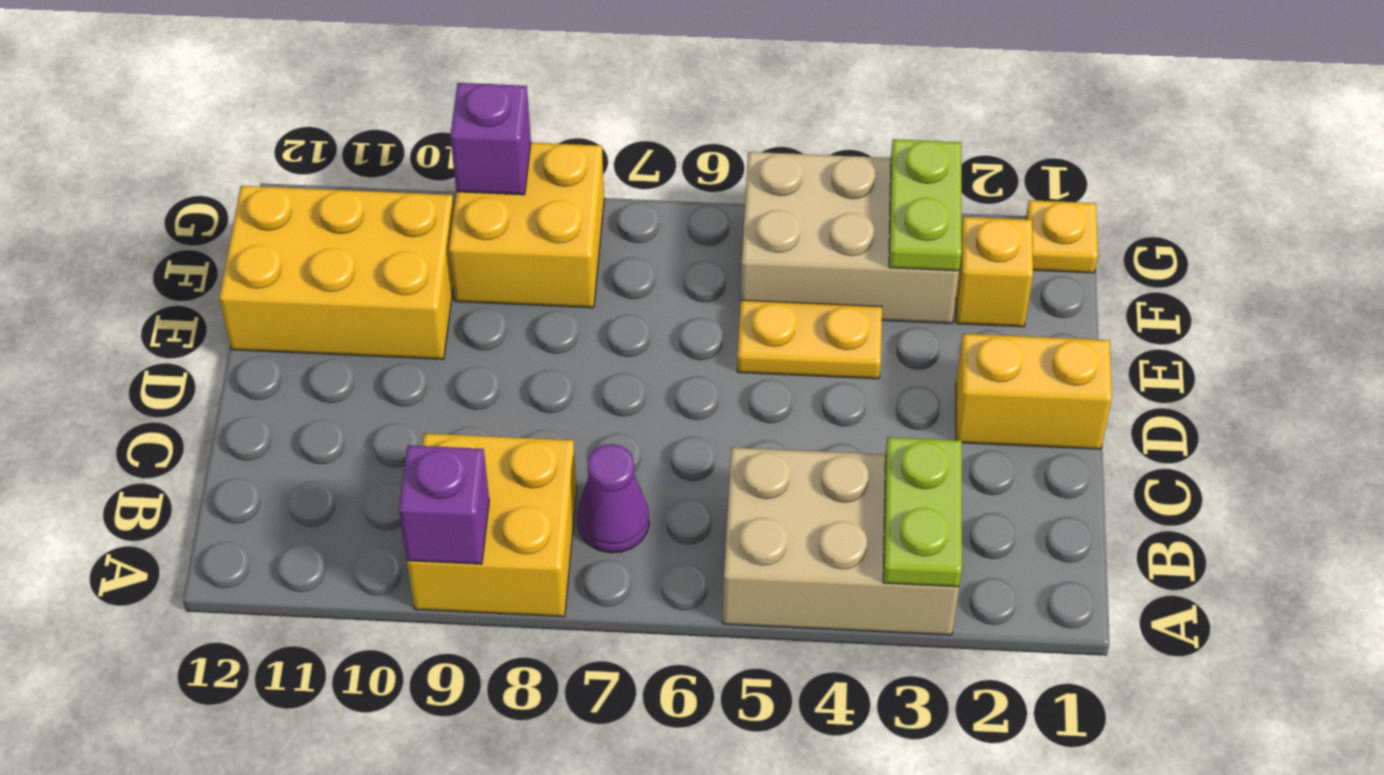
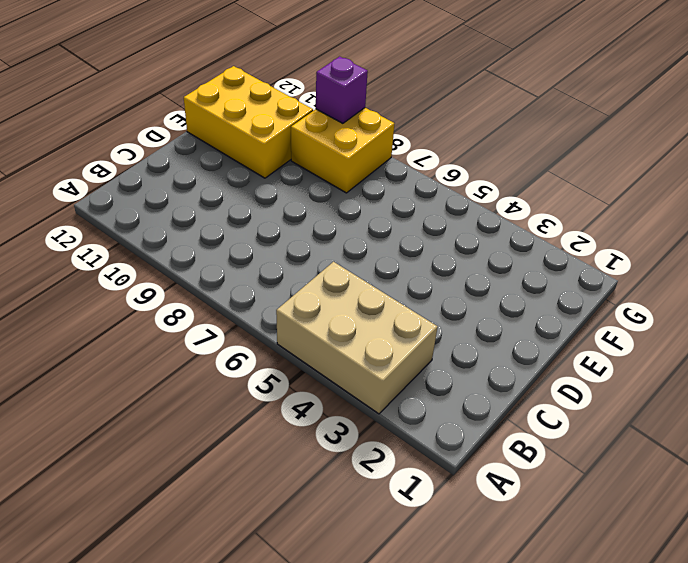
none -> yellow brick A8:B9 level 1
none -> purple cone B7 level 1
none -> yellow brick D1:D2 level 1

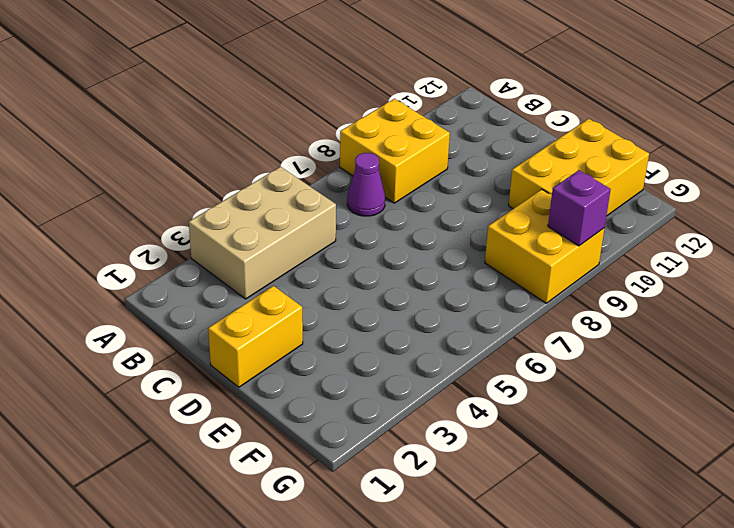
none -> yellow plate E4:E5 level 1
none -> yellow brick F2 level 1
none -> tan brick F3:G5 level 1

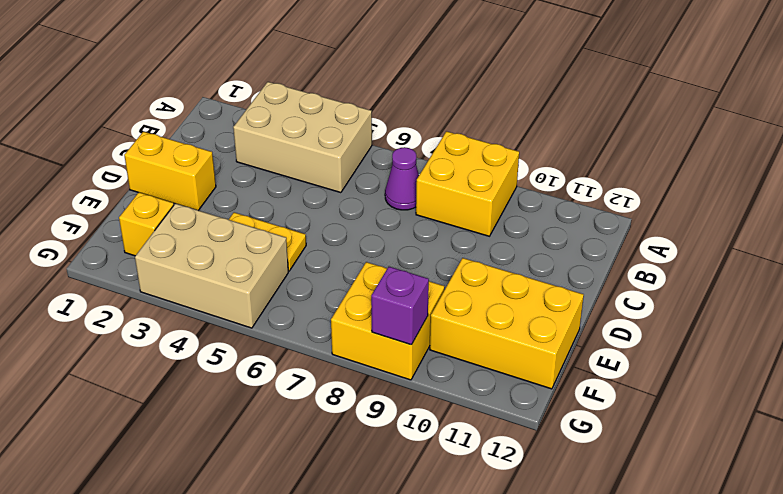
none -> yellow plate G1 level 1
none -> lime plate A3:B3 level 2
none -> purple brick A9 level 2

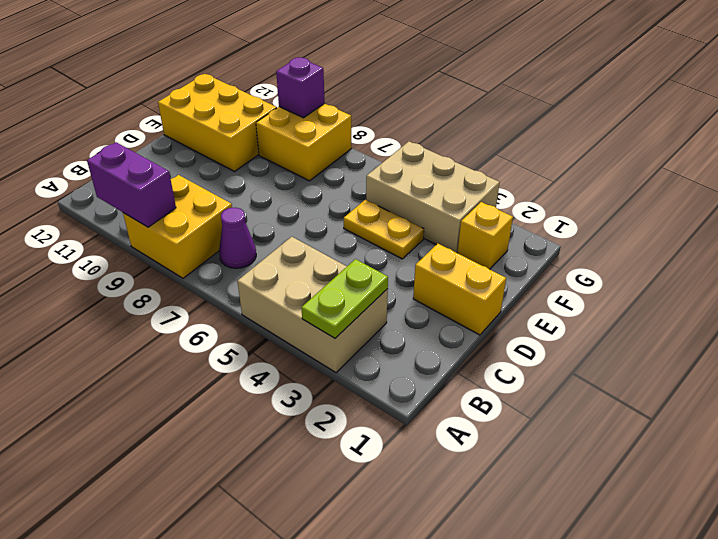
purple brick A9:A10 level 2 -> purple brick A9 level 2
none -> yellow plate G1 level 1
none -> lime plate F3:G3 level 2

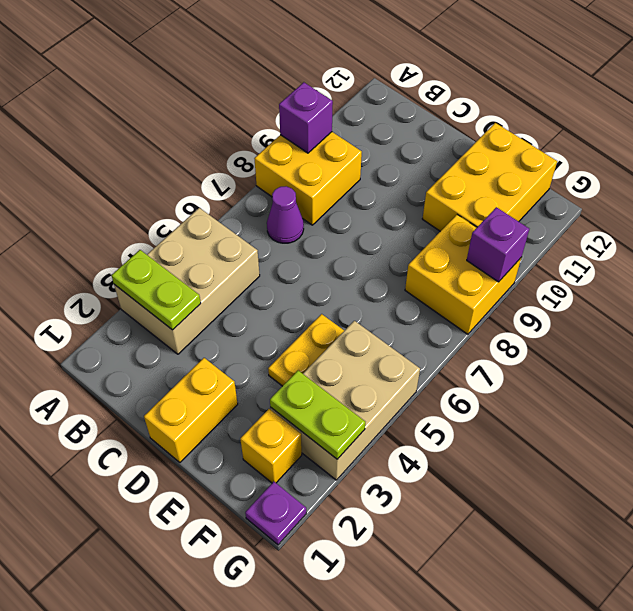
purple plate G1 level 1 -> yellow plate G1 level 1

